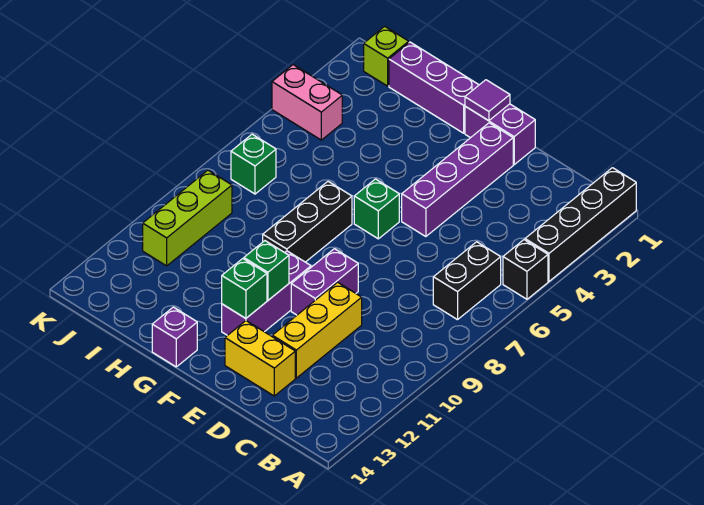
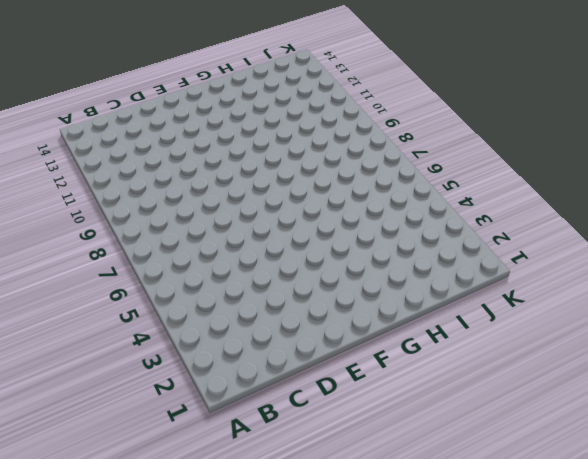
none -> black brick A1:A4 level 1
none -> black brick A5 level 1
none -> black brick B6:B7 level 1

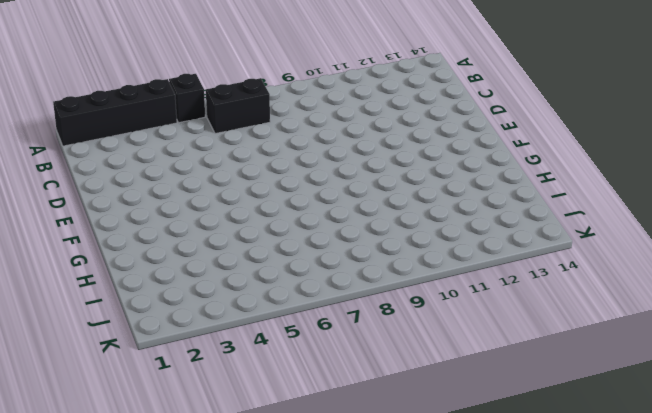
none -> yellow brick D10:D12 level 1
none -> yellow brick D13:E13 level 1
none -> purple brick E1:F1 level 1

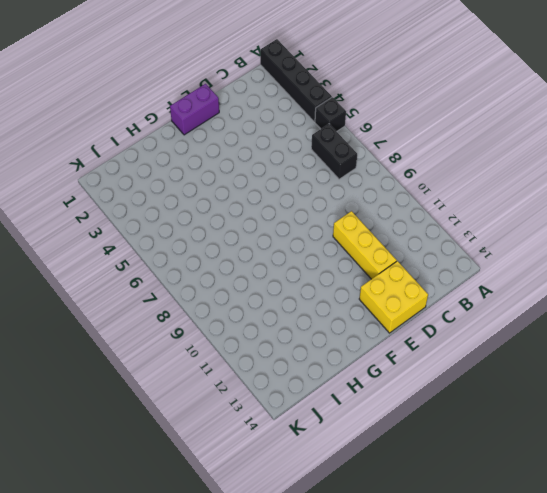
yellow brick D13:E14 level 1 -> yellow brick D13:E13 level 1
none -> purple brick E2:E5 level 1
none -> purple brick E9:E10 level 1
none -> green brick F6 level 1

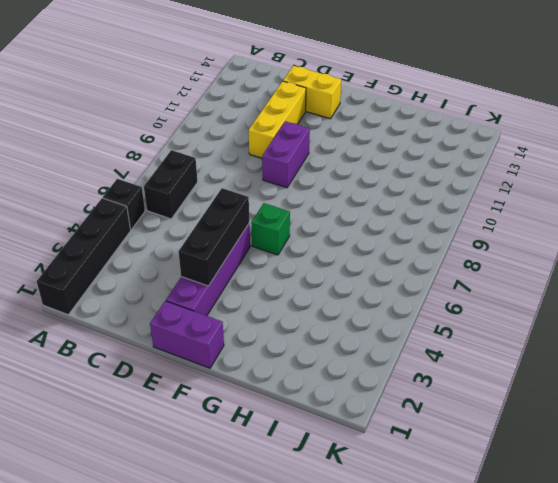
black brick E3:E5 level 2 -> black brick G7:G9 level 1
none -> purple brick F10:F12 level 1
none -> purple brick G1:I1 level 1
none -> purple brick G14 level 1

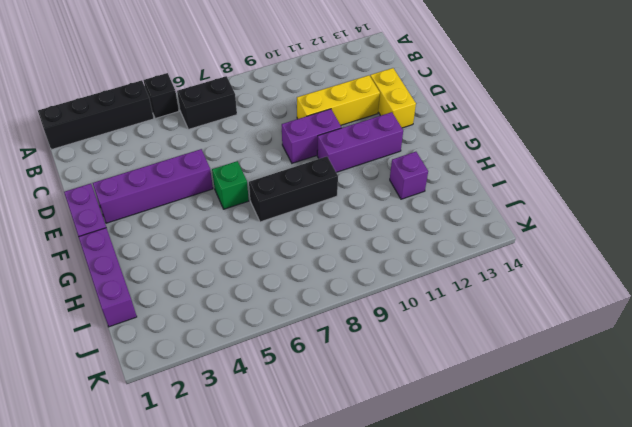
purple brick H12 level 1 -> purple brick G14 level 1
none -> lime brick J1 level 1
none -> pink brick J4:K4 level 1
none -> green brick J7 level 1

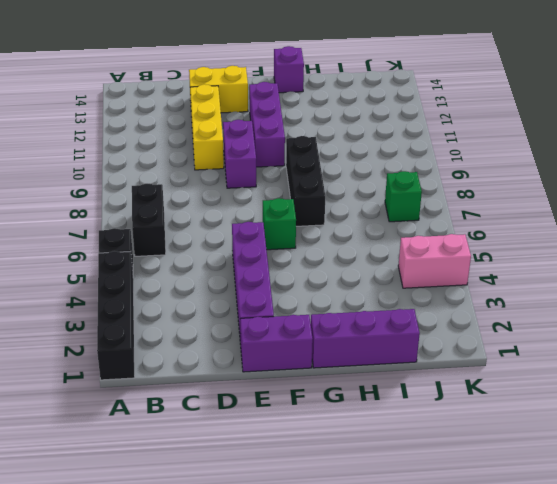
none -> lime brick J1 level 1
none -> lime brick J9:J11 level 1
none -> purple tile F1 level 2

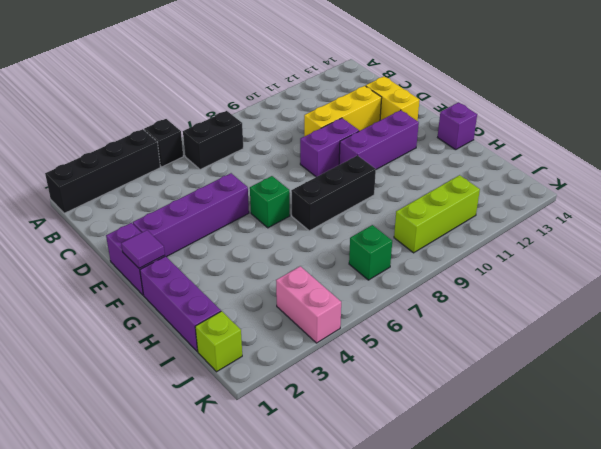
none -> green brick F11 level 2
none -> green brick F12 level 2

